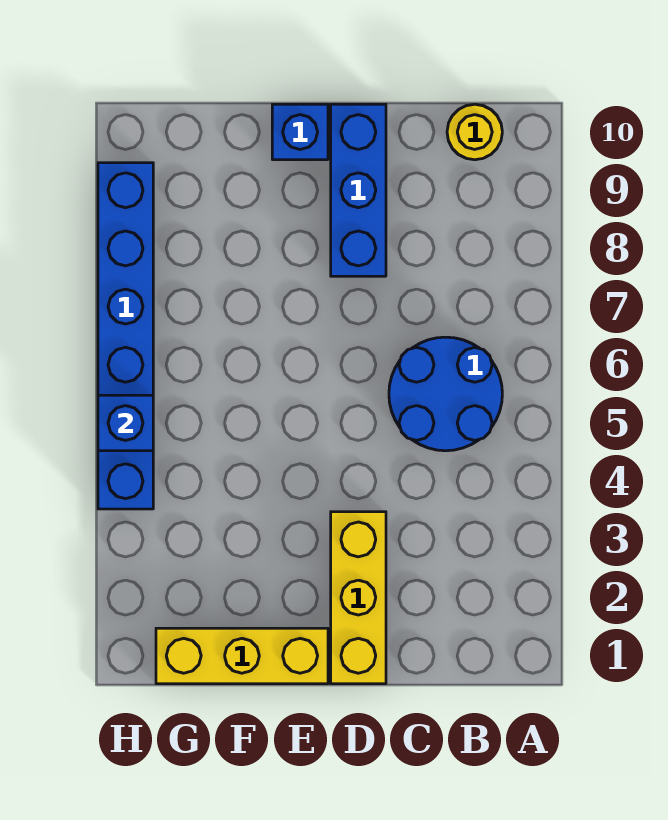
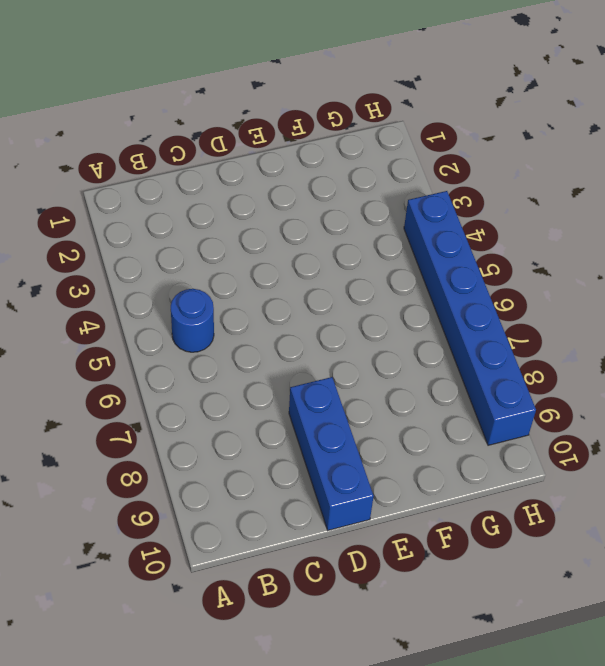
blue round brick B5 level 1 -> blue round brick B5:C6 level 1
none -> yellow round brick B10 level 1
none -> yellow brick D1:D3 level 1

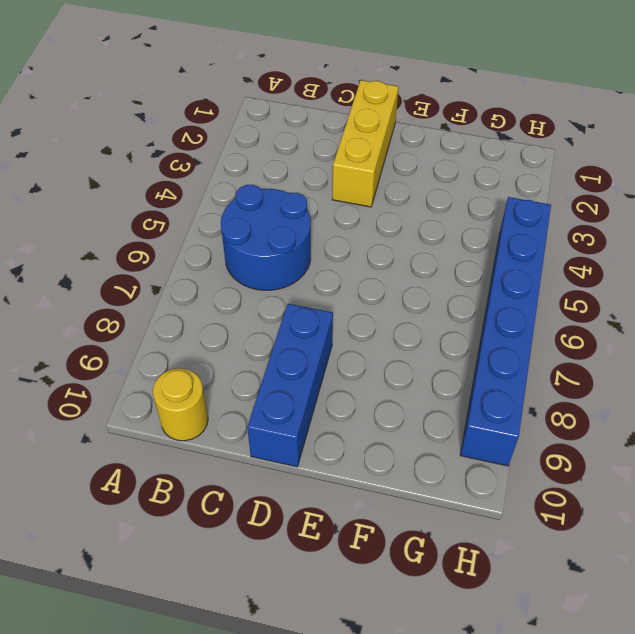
none -> yellow brick E1:G1 level 1
none -> blue brick E10 level 1

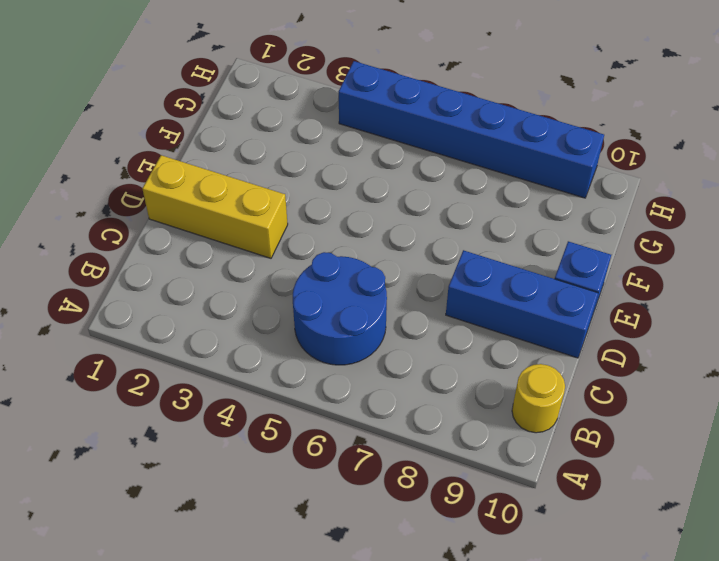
none -> yellow brick E1:G1 level 1
none -> blue brick H5 level 2

